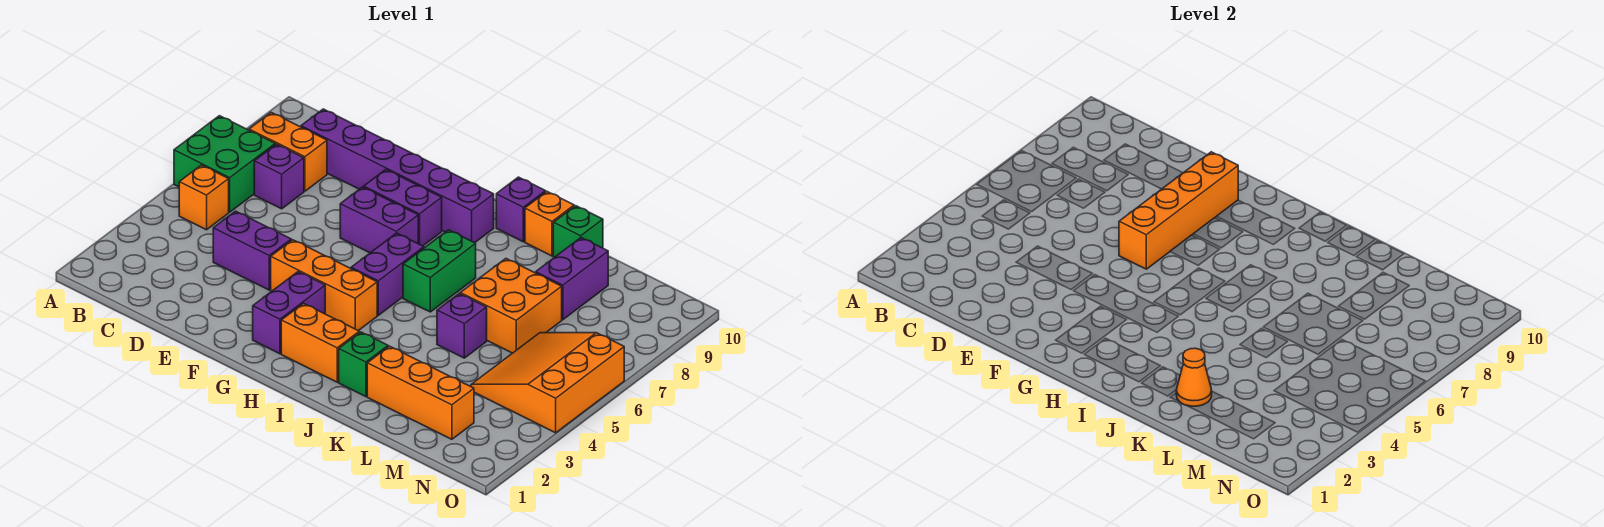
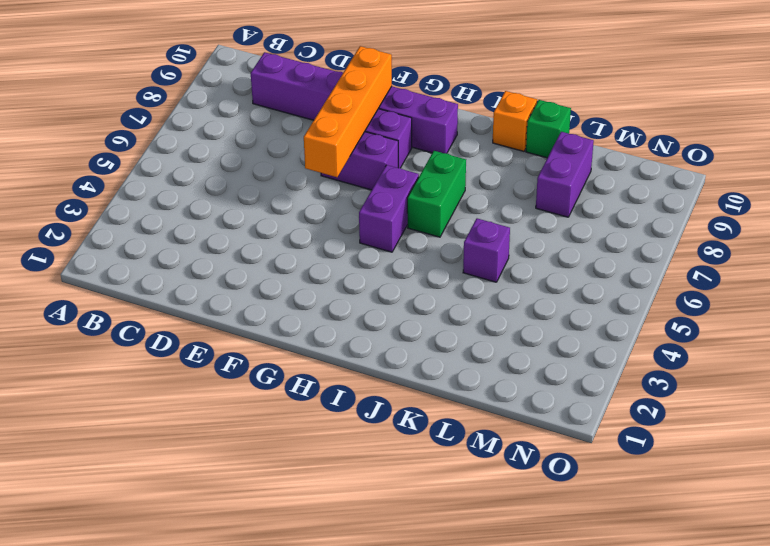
none -> green brick A6:B7 level 1
none -> orange brick B5 level 1
none -> orange brick B8:C8 level 1

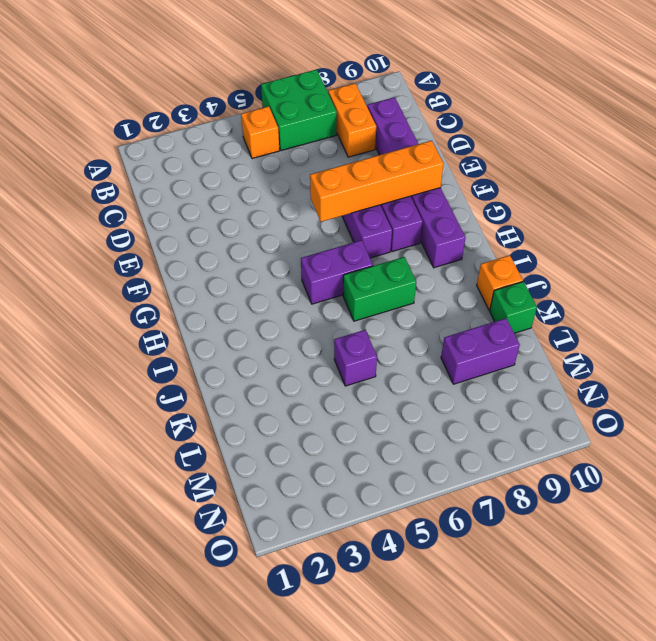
none -> purple brick C7 level 1
none -> purple brick D4:E4 level 1
none -> orange brick F4:H4 level 1

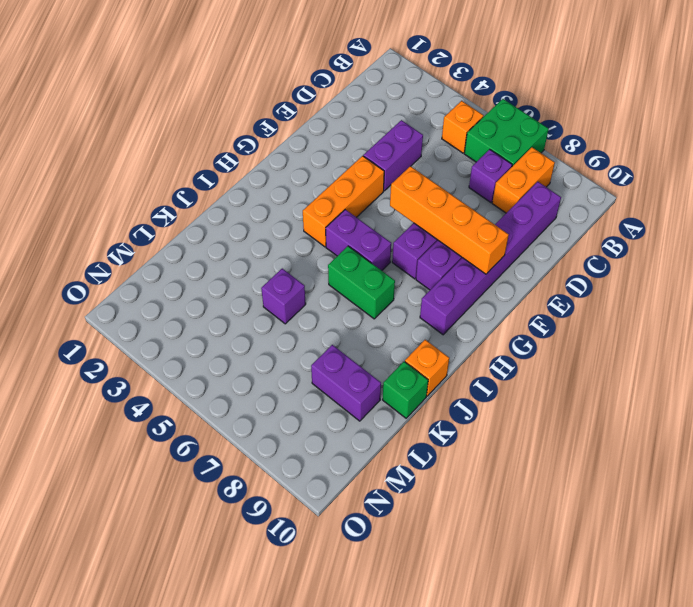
none -> purple brick G2:G3 level 1
none -> orange brick H2:I2 level 1
none -> purple brick I10 level 1

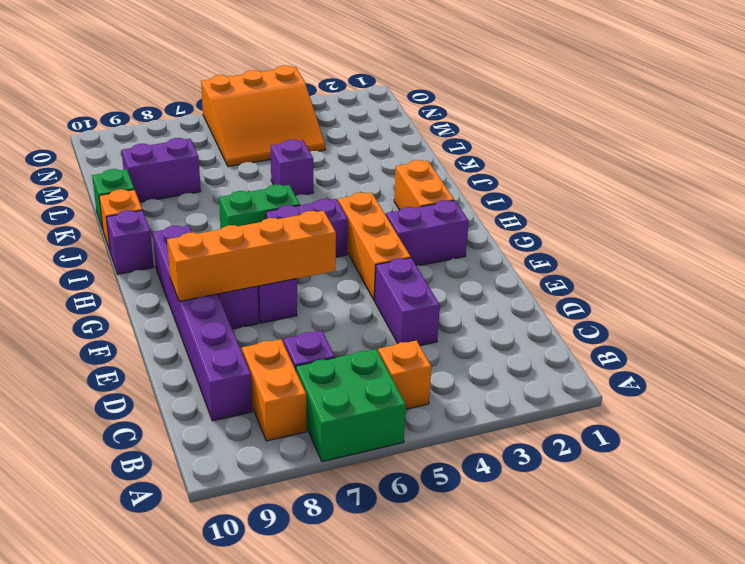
none -> green brick J2 level 1
none -> orange brick K2:M2 level 1
none -> orange brick K6:L7 level 1

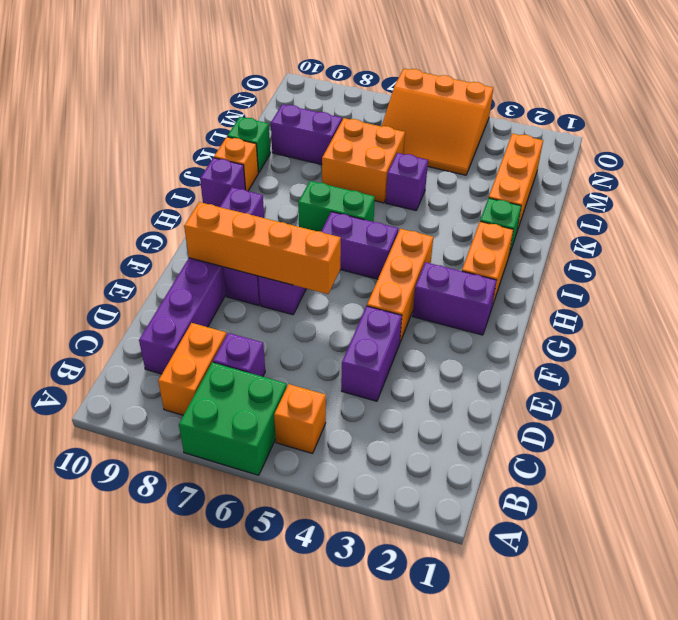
none -> orange cone K2 level 2

